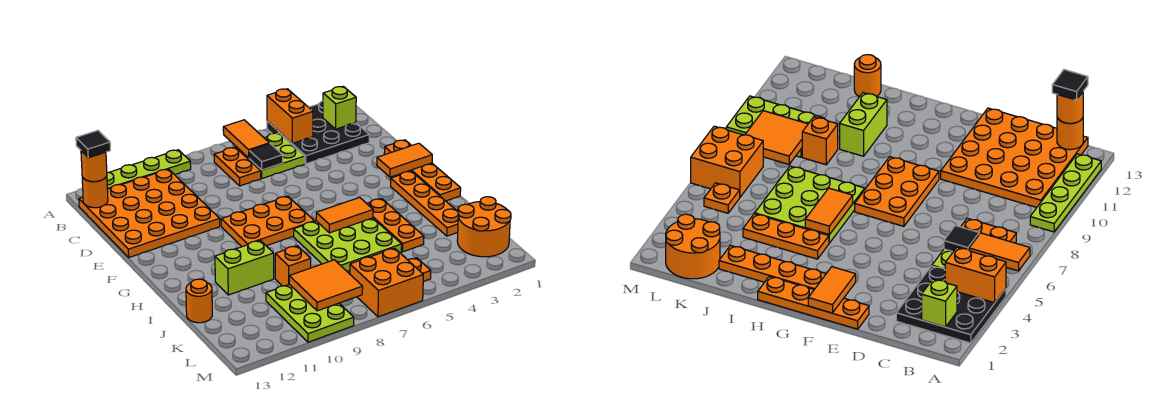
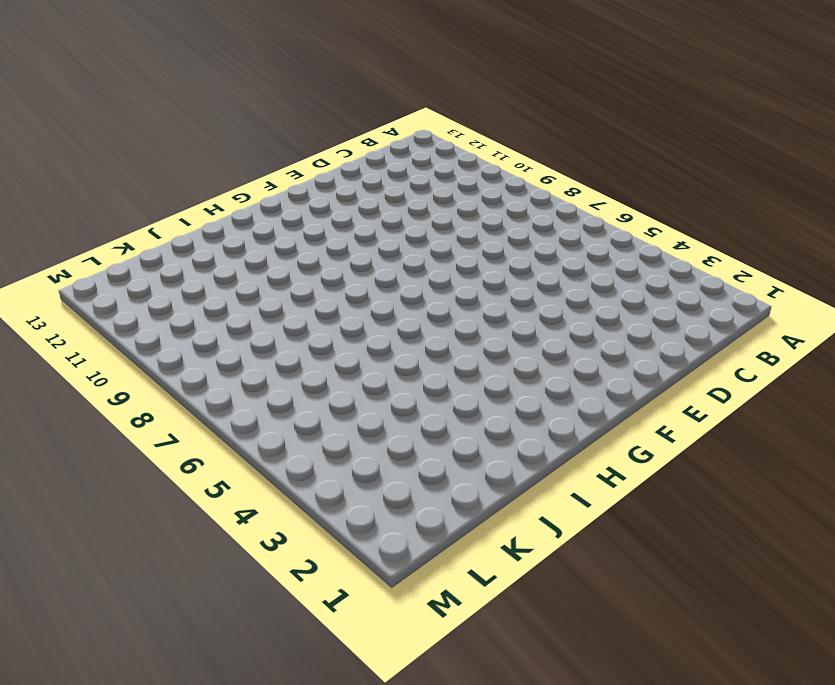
none -> black plate A2:C4 level 1
none -> lime plate A9:A12 level 1
none -> lime plate B5:C6 level 1

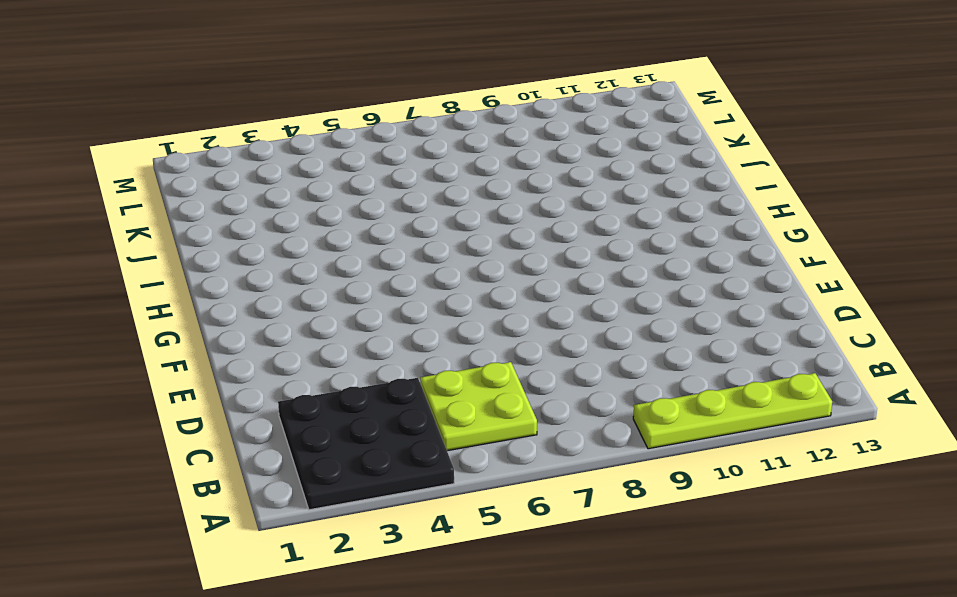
none -> orange plate B7:C7 level 1
none -> orange plate B10:E13 level 1
none -> orange plate E1:H1 level 1

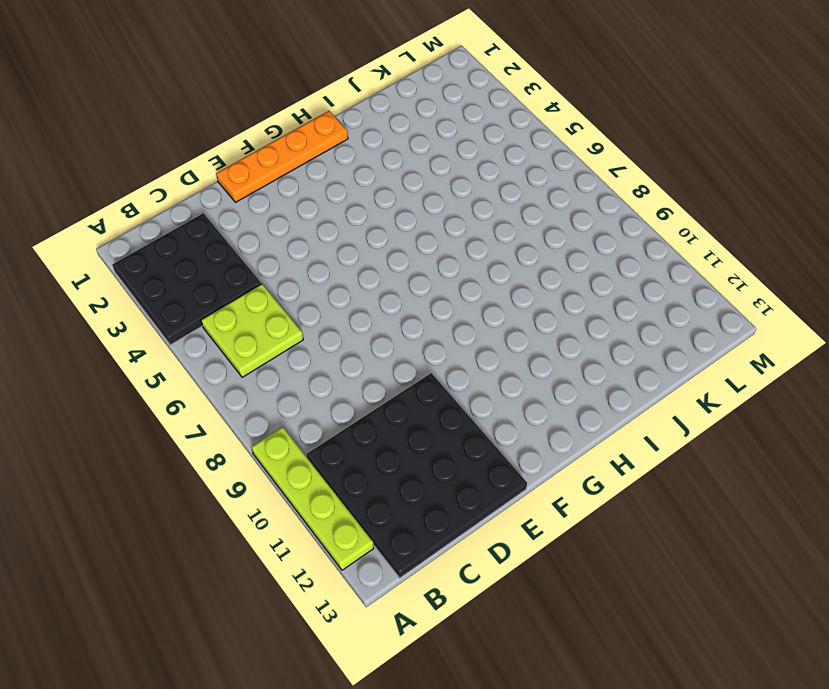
black plate B10:E13 level 1 -> orange plate B10:E13 level 1
none -> orange plate B7:C7 level 1
none -> orange plate F7:G9 level 1
none -> orange plate G2:J2 level 1

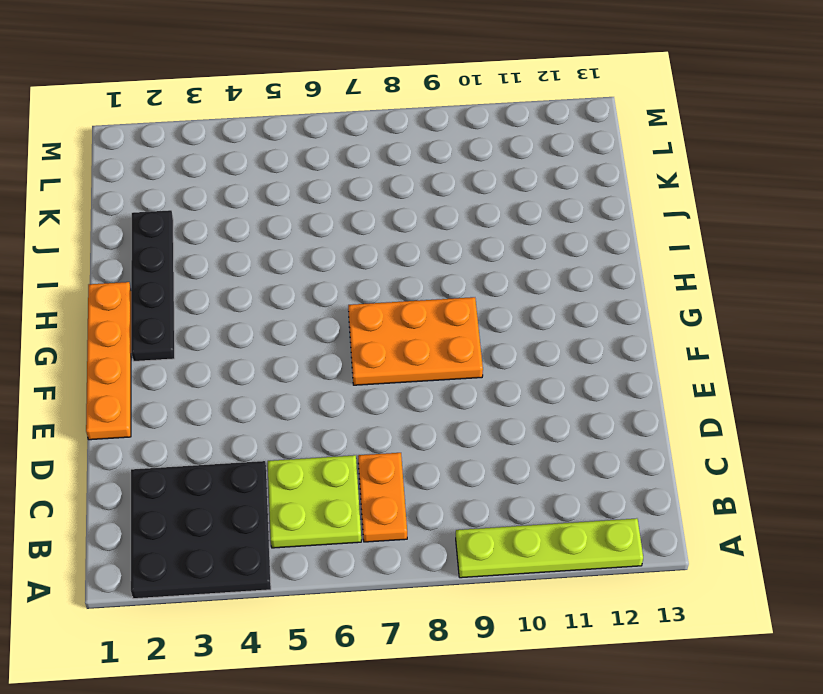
black plate G2:J2 level 1 -> orange plate G2:J2 level 1
none -> orange plate B10:E13 level 1
none -> orange plate H4:J4 level 1
none -> lime plate H5:J7 level 1

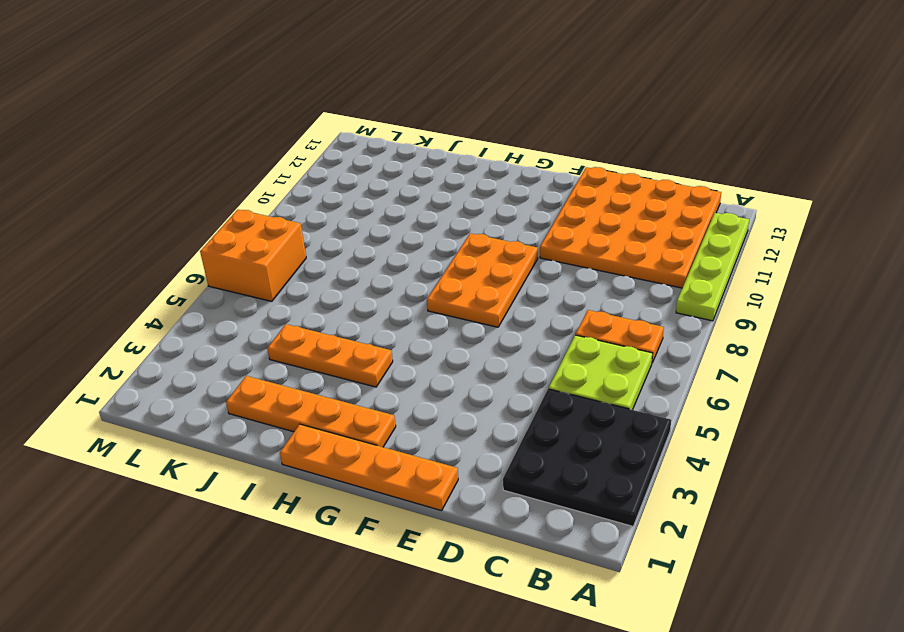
none -> lime plate H5:J7 level 1
none -> lime brick I10:I11 level 1
none -> orange brick J9 level 1

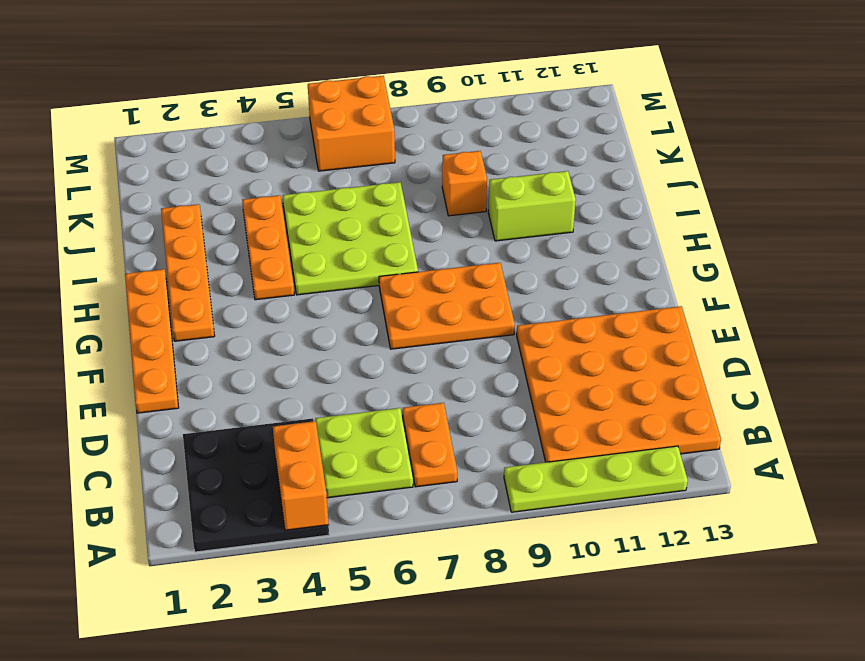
none -> orange round brick J13 level 1
none -> orange round brick K1:L2 level 1
none -> lime plate K9:M10 level 1

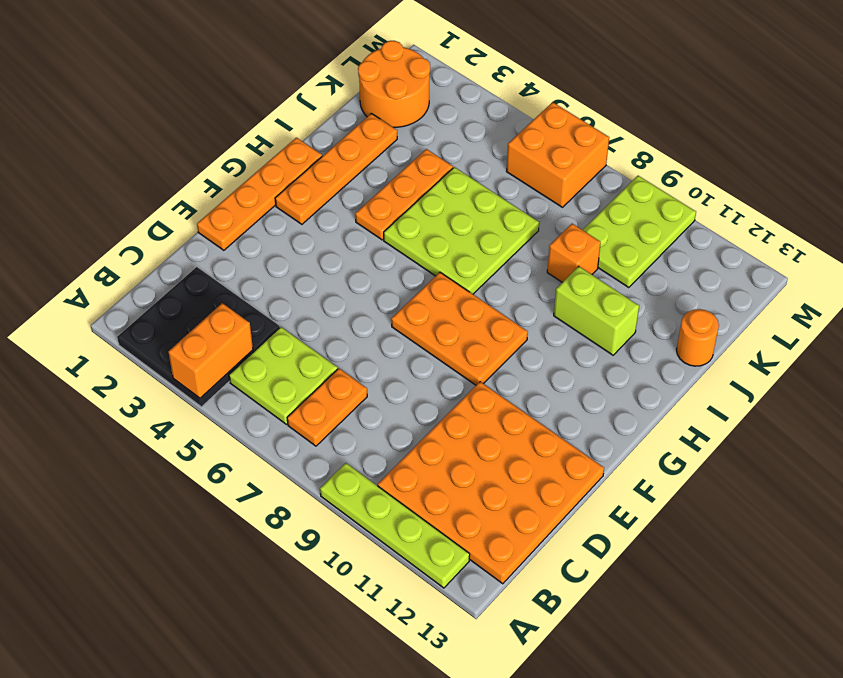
none -> orange plate L5 level 1
none -> orange tile A6:B6 level 2
none -> lime brick B2 level 2

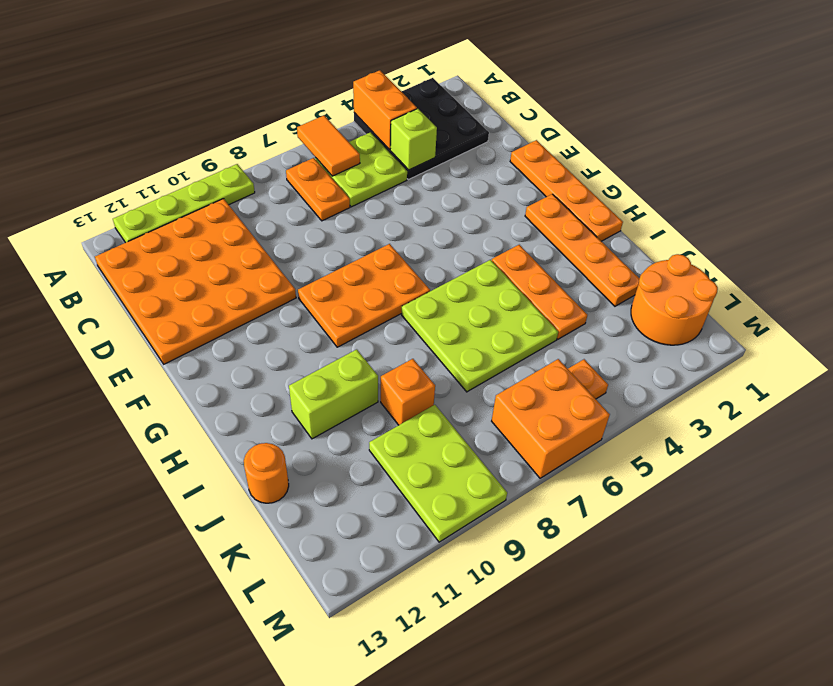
lime brick C4 level 2 -> lime brick B2 level 2
none -> orange round brick B13 level 2
none -> black tile C6 level 2
none -> orange tile F1:F2 level 2

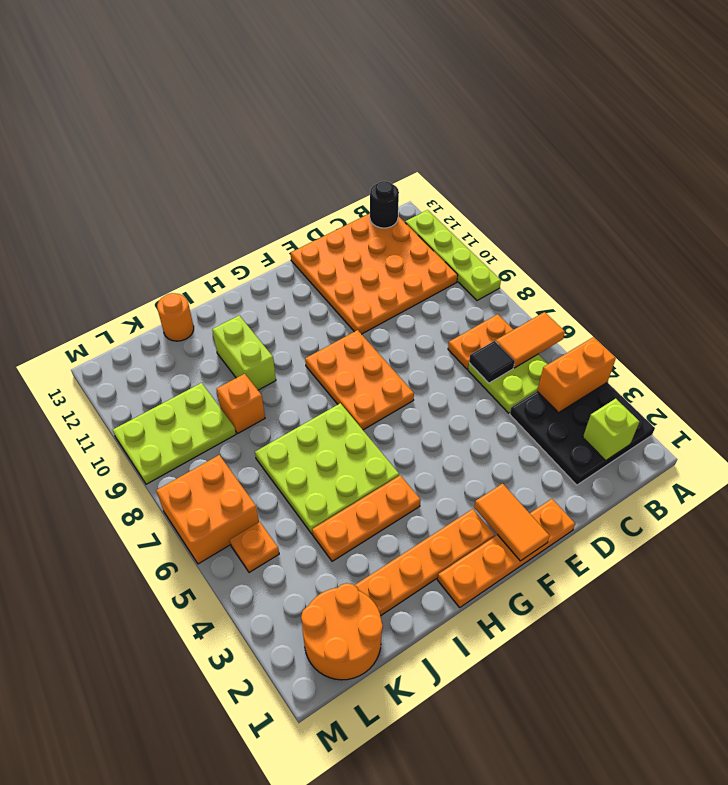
black round brick B13 level 2 -> orange round brick B13 level 2
none -> orange tile H5:H6 level 2
none -> orange tile K8:L9 level 2
none -> orange round brick B13 level 3

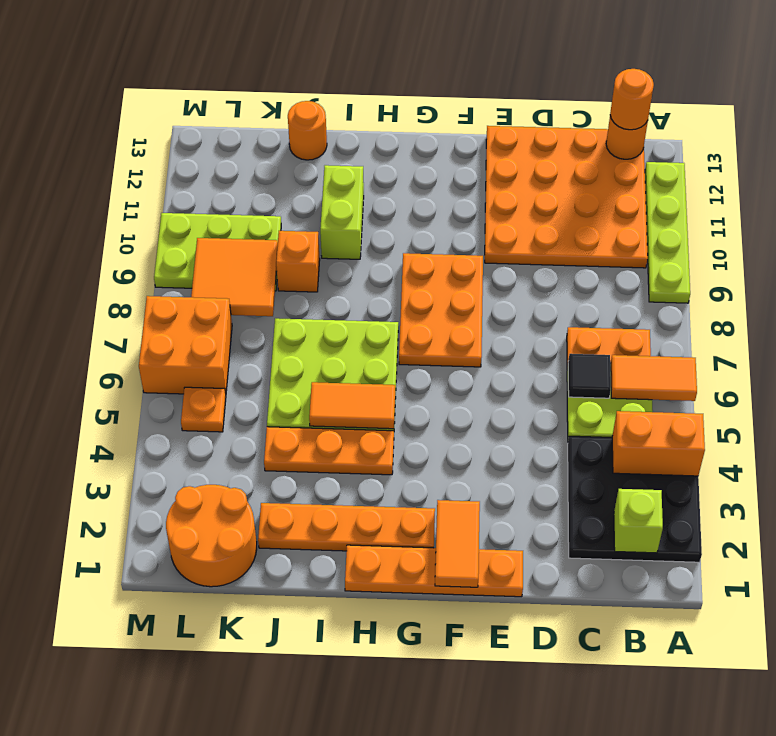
orange tile H5:I5 level 2 -> orange tile H5:H6 level 2
none -> black tile B13 level 4

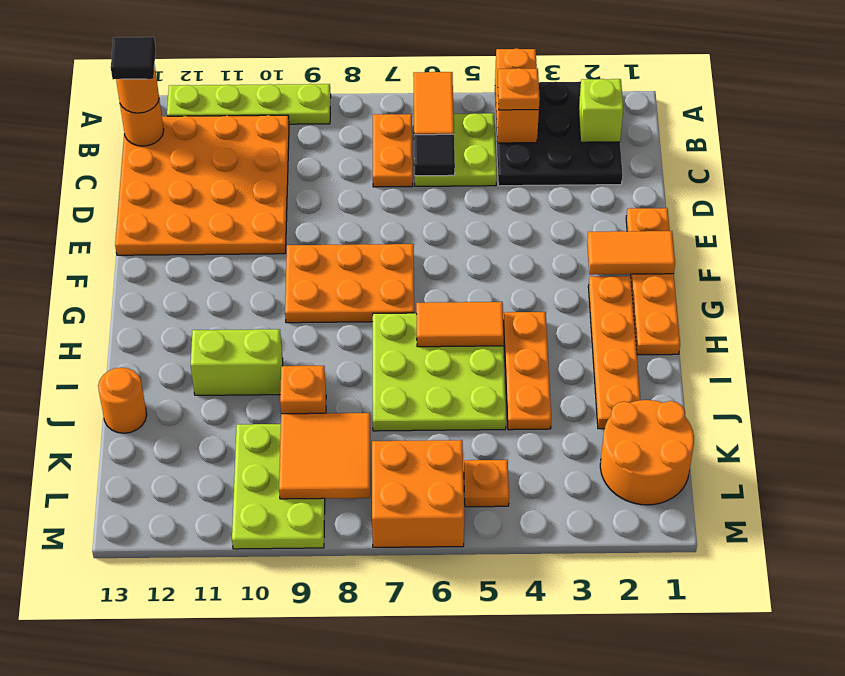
orange plate B4 level 3 -> none

